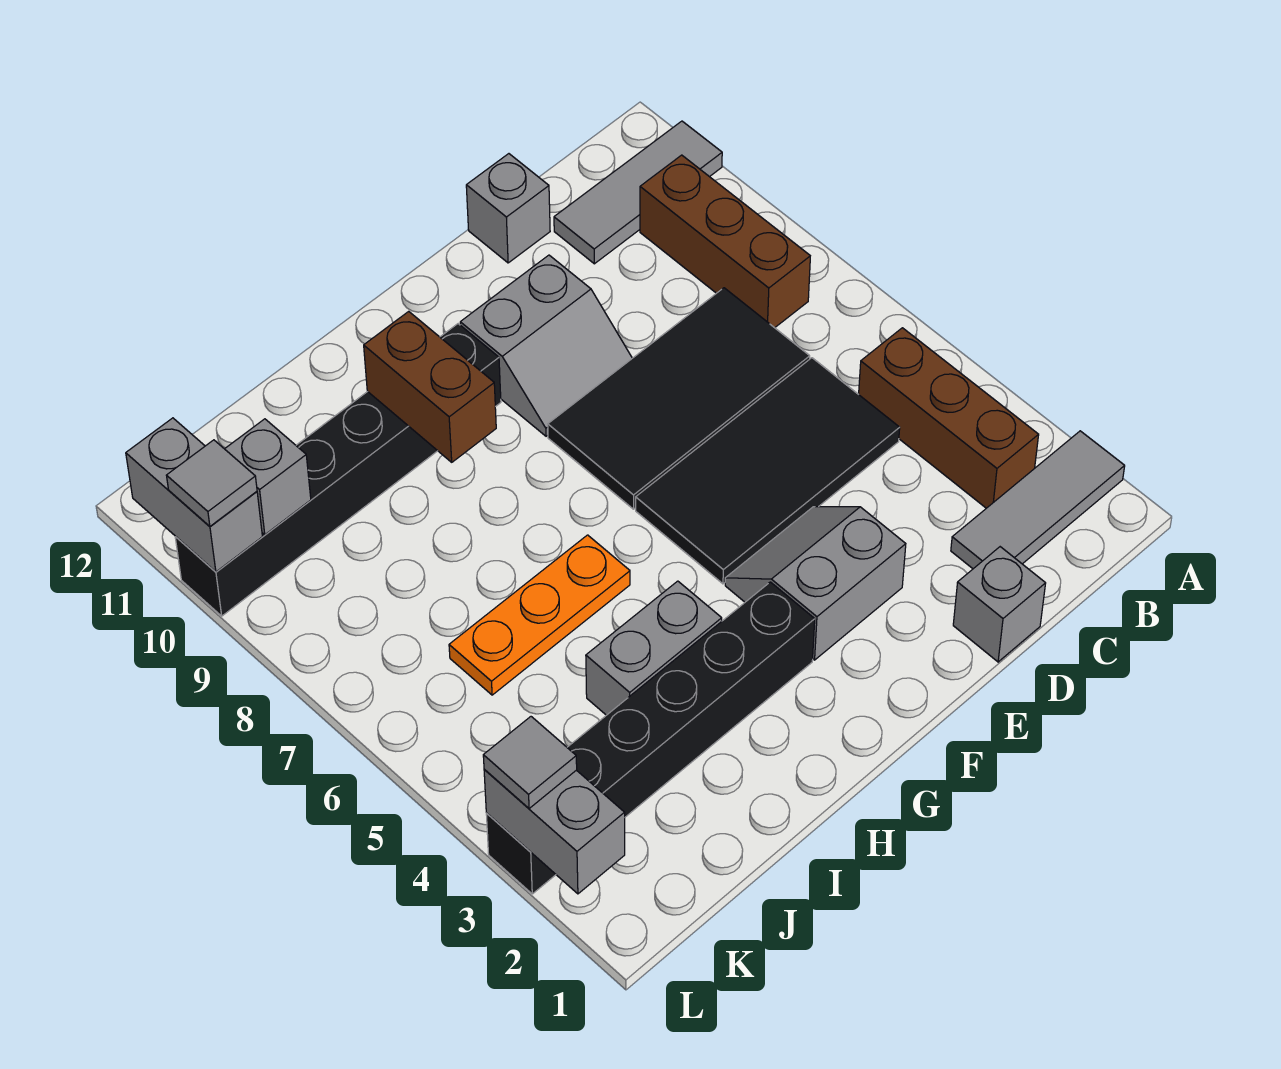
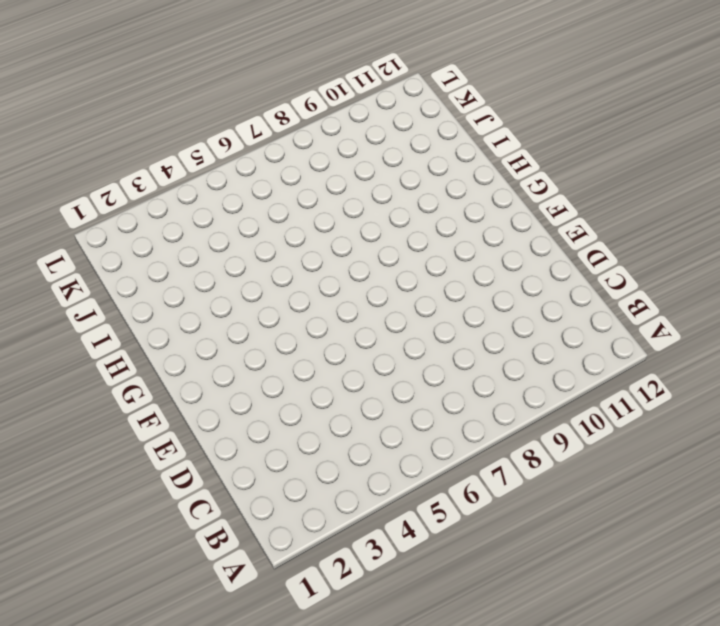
none -> grey tile A2:C2 level 1
none -> grey tile A11:C11 level 1
none -> brown brick B3:B5 level 1

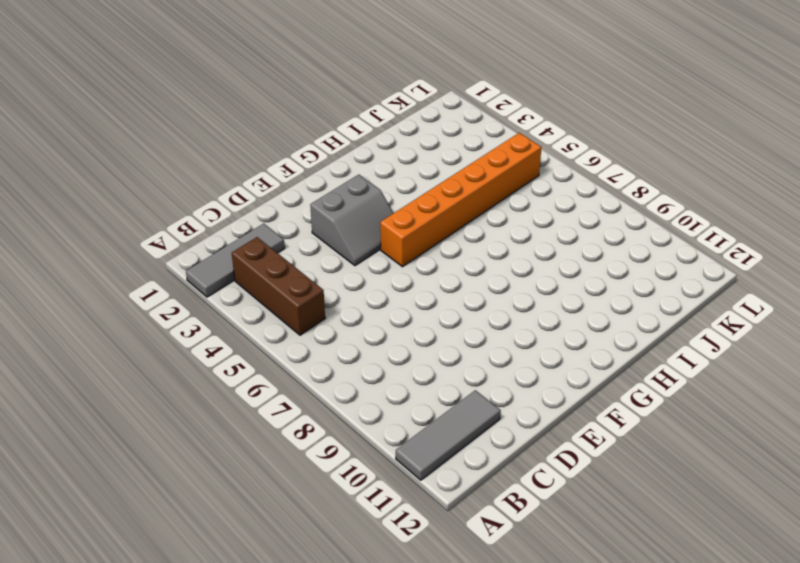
orange brick F5:K5 level 1 -> black tile C5:F6 level 1
none -> brown brick B8:B10 level 1
none -> black tile C7:F8 level 1
none -> grey brick D1 level 1

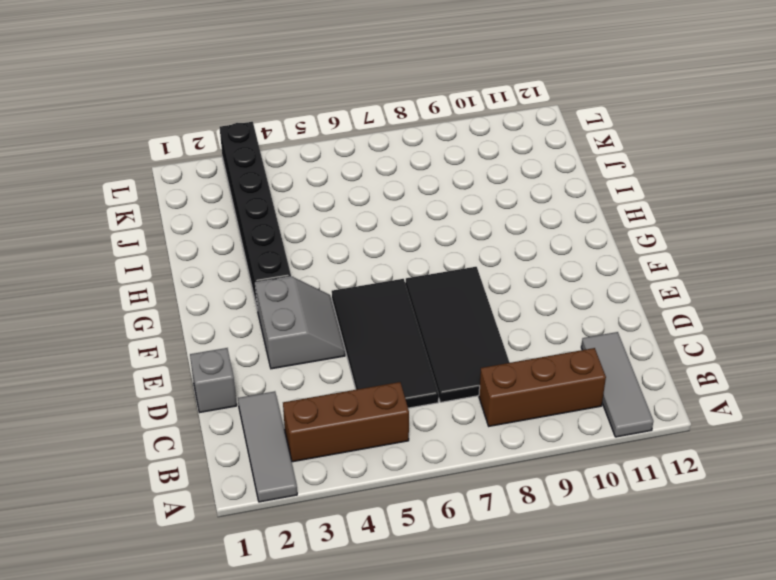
none -> grey brick D12 level 1
none -> grey slope E9:F10 level 1 top 10
none -> black brick G10:L10 level 1

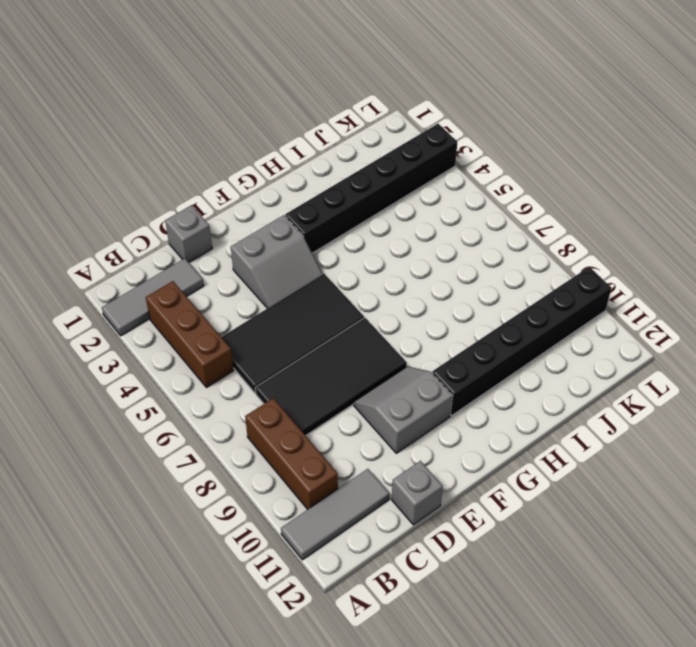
none -> grey brick H4:I4 level 1
none -> orange plate H6:J6 level 1
none -> brown brick H9:H10 level 2

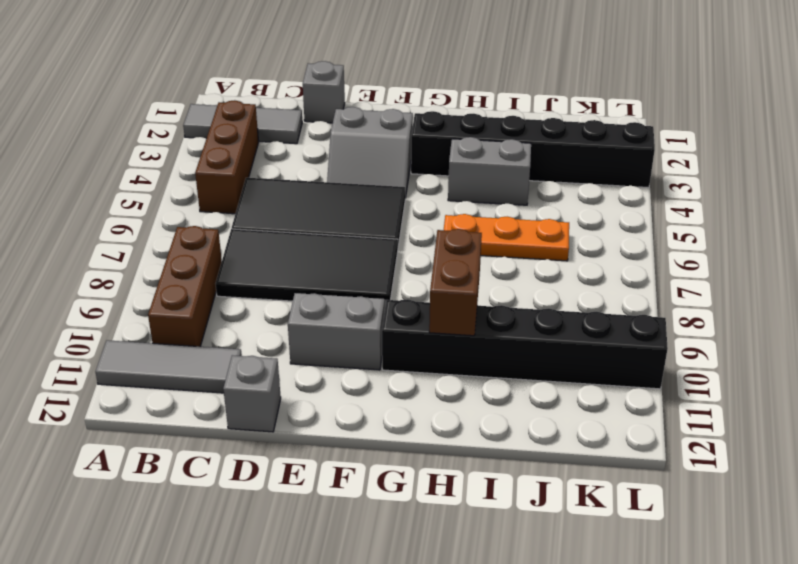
none -> grey brick K10 level 2
none -> grey brick L2:L3 level 2
none -> grey brick L10:L11 level 2

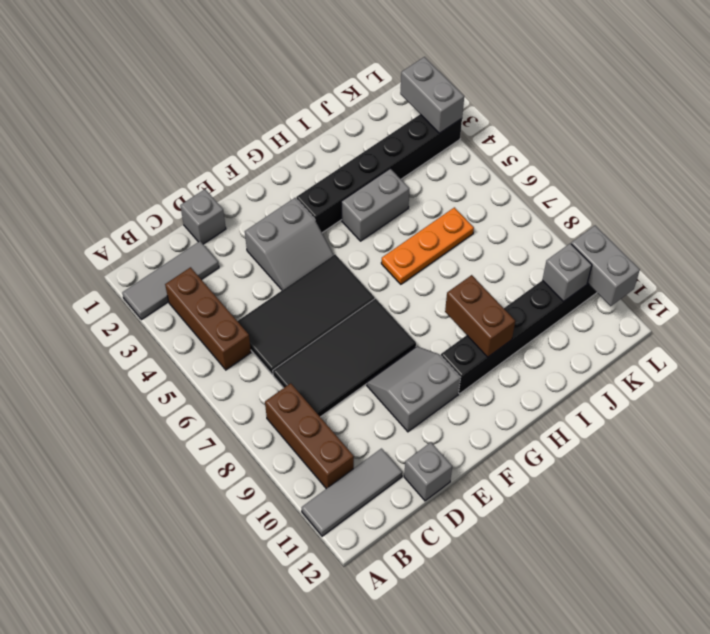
none -> grey tile L3 level 3
none -> grey tile L10 level 3

